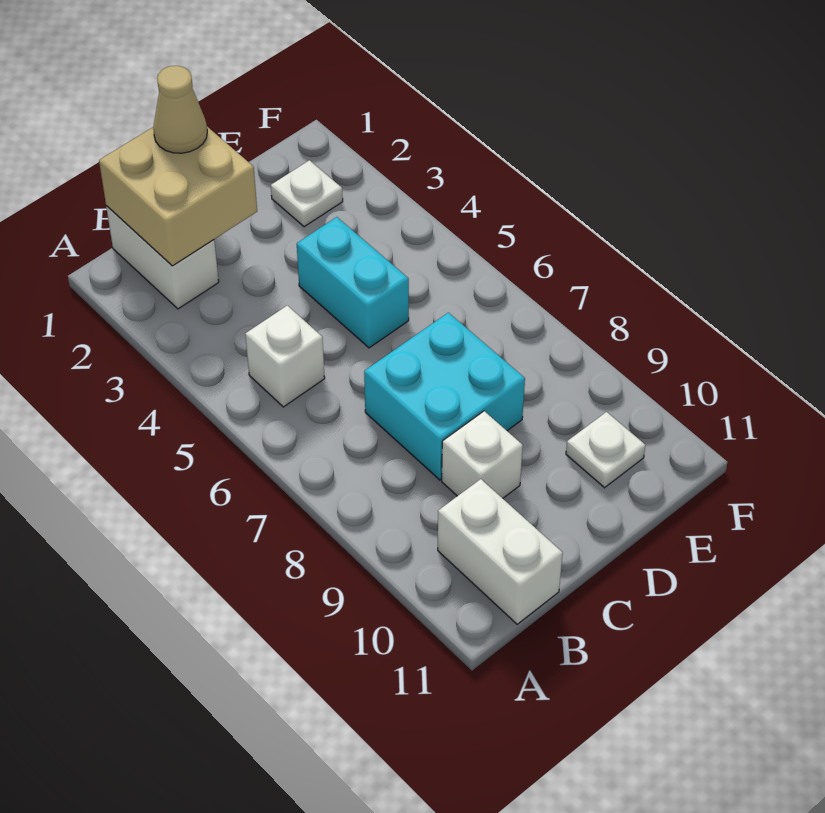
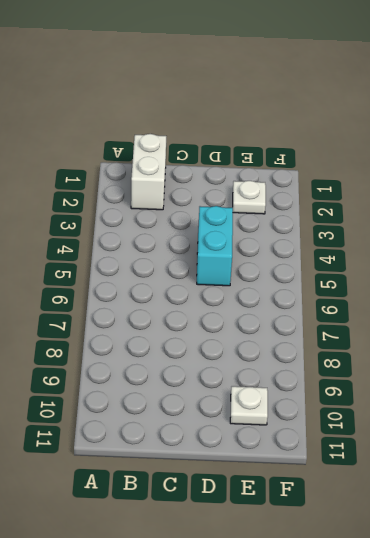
none -> white brick B5 level 1
none -> white brick B10:B11 level 1

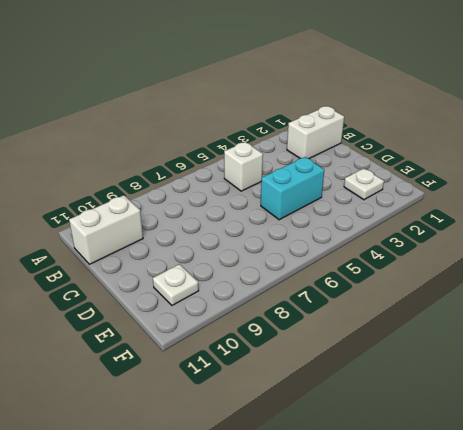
none -> cyan brick C7:D8 level 1
none -> white brick C9 level 1

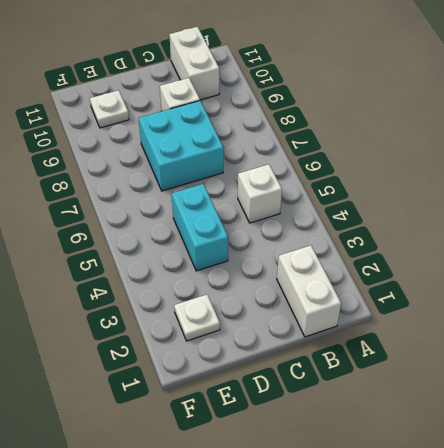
none -> tan brick B1:C2 level 2
none -> tan cone C1 level 3

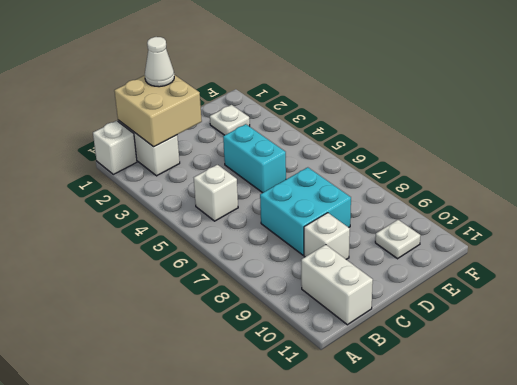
white brick A1 level 1 -> none
white cone C1 level 3 -> tan cone C1 level 3

